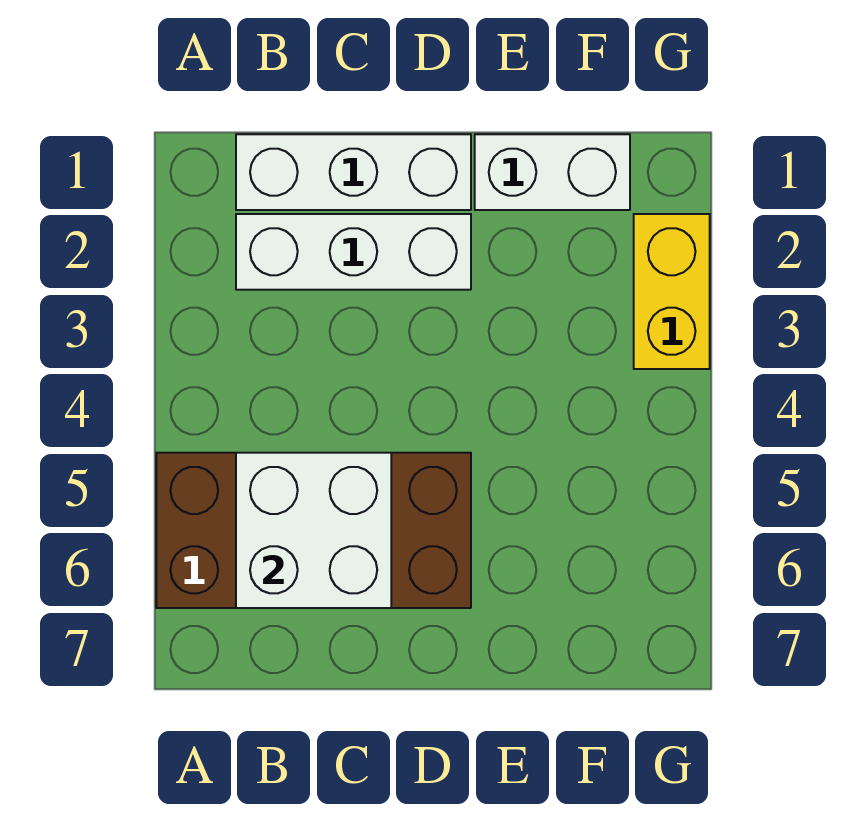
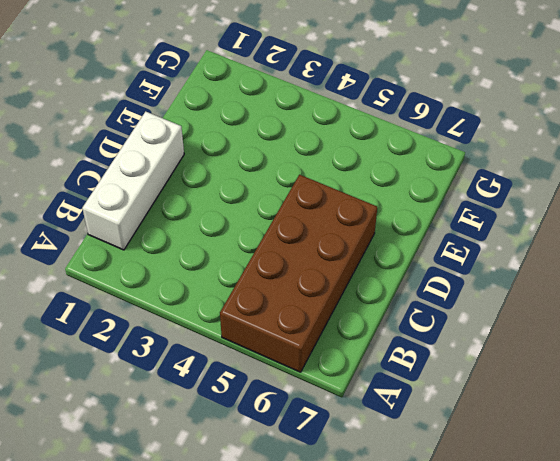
none -> white brick B2:D2 level 1
none -> white brick E1:F1 level 1

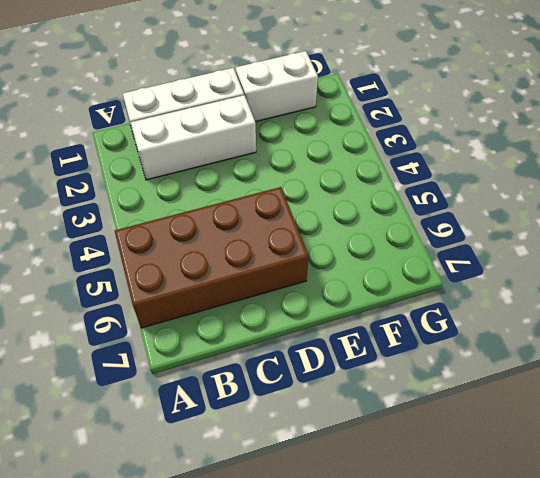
none -> yellow brick G2:G3 level 1
none -> white brick B5:C6 level 2

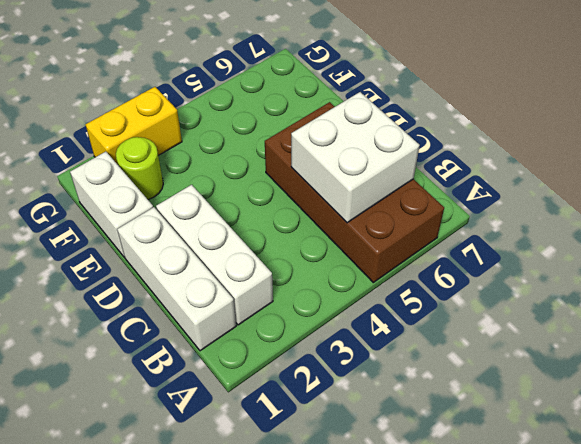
lime round brick F2 level 1 -> none

